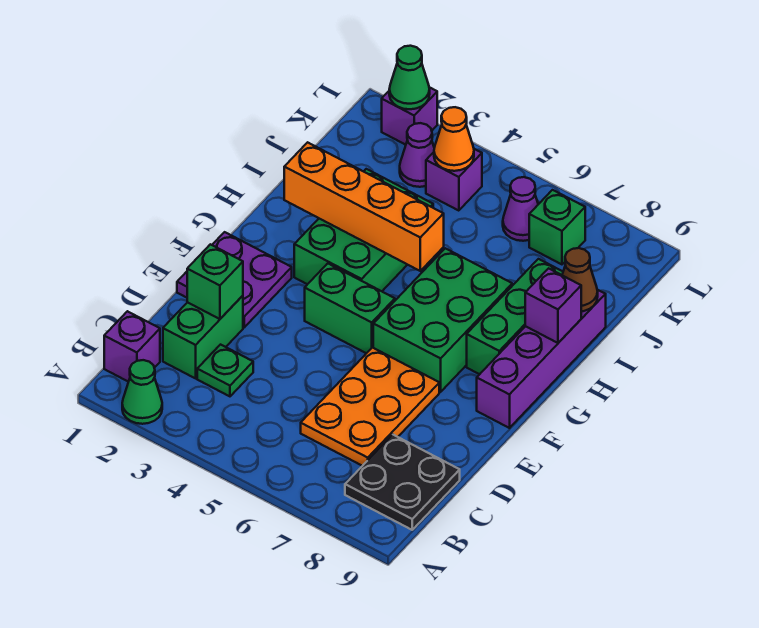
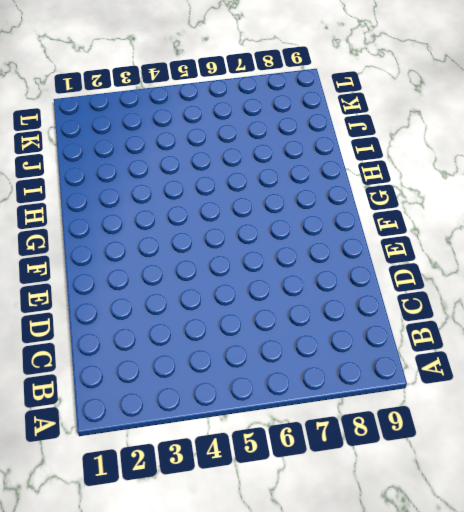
none -> green cone A2 level 1
none -> purple brick B1 level 1
none -> black plate B8:C9 level 1

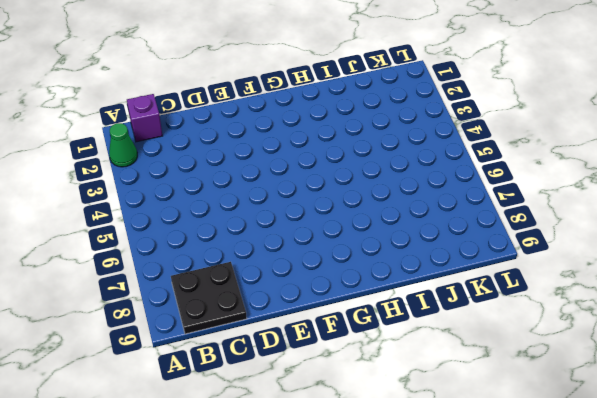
none -> green brick C2:D2 level 1
none -> green plate C3 level 1
none -> orange plate C6:E7 level 1

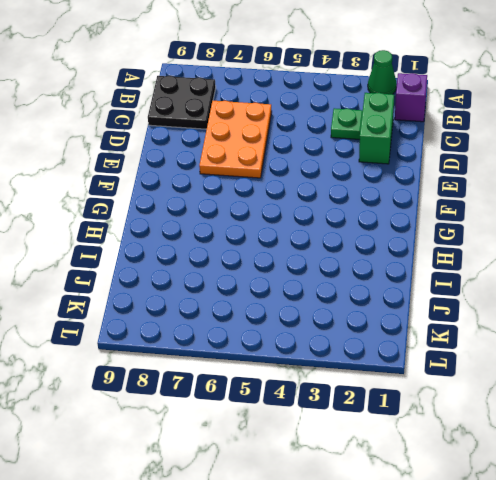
none -> purple plate E1:F2 level 1
none -> green brick F4:F5 level 1
none -> green brick F6:H7 level 1

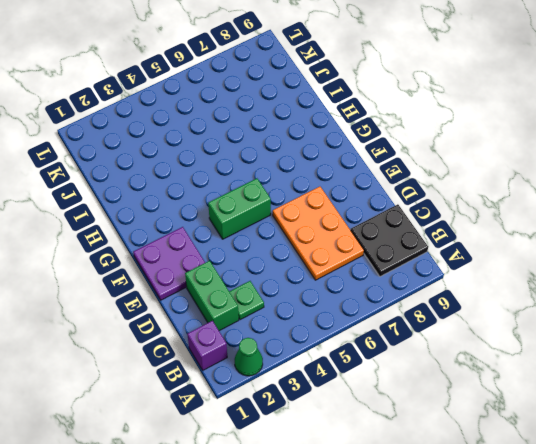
none -> green brick F6:H7 level 1
none -> purple brick F9:I9 level 1
none -> green brick G3:I4 level 1

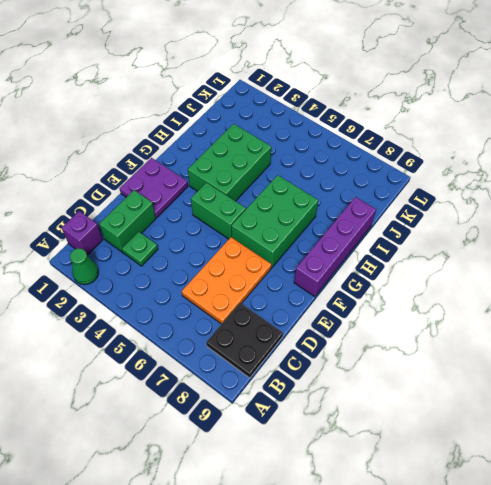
none -> green brick G8:I8 level 1
none -> purple cone K3 level 1
none -> purple brick K4 level 1

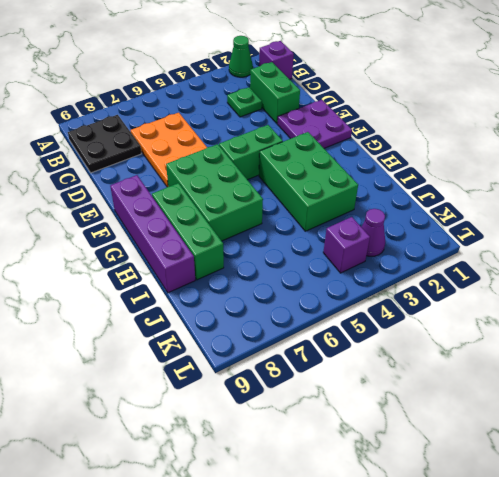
none -> purple cone K6 level 1
none -> green brick K7 level 1
none -> purple brick L2 level 1

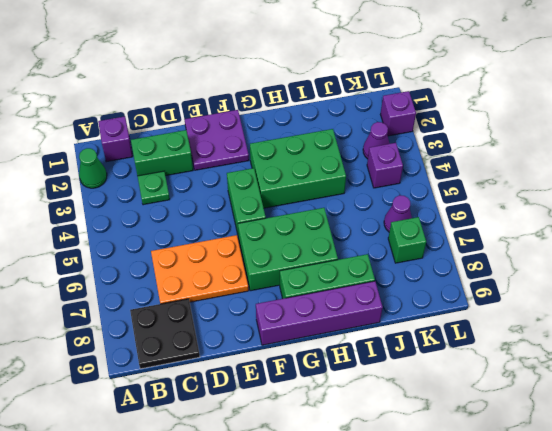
none -> green brick D2 level 2
none -> orange brick H2:H5 level 2
none -> purple brick H9 level 2

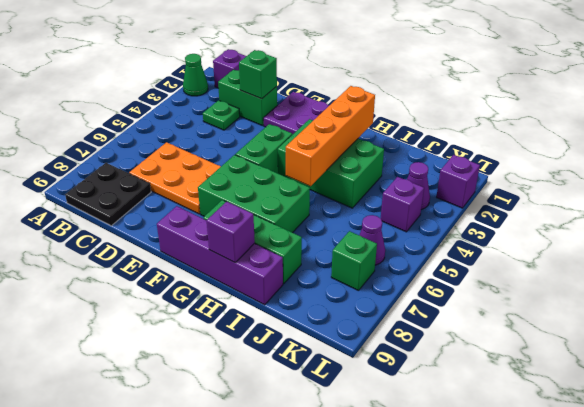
none -> brown cone I9 level 2
none -> orange cone K4 level 2
none -> green cone L2 level 2

